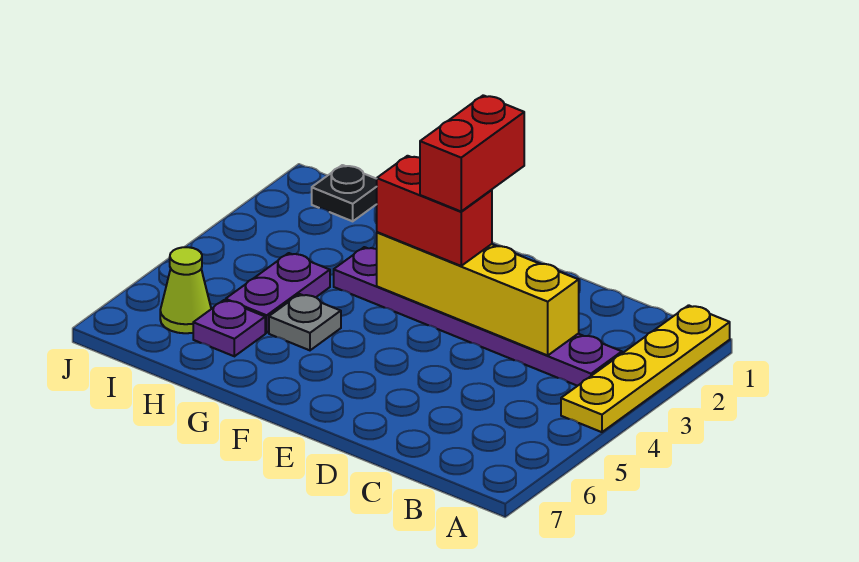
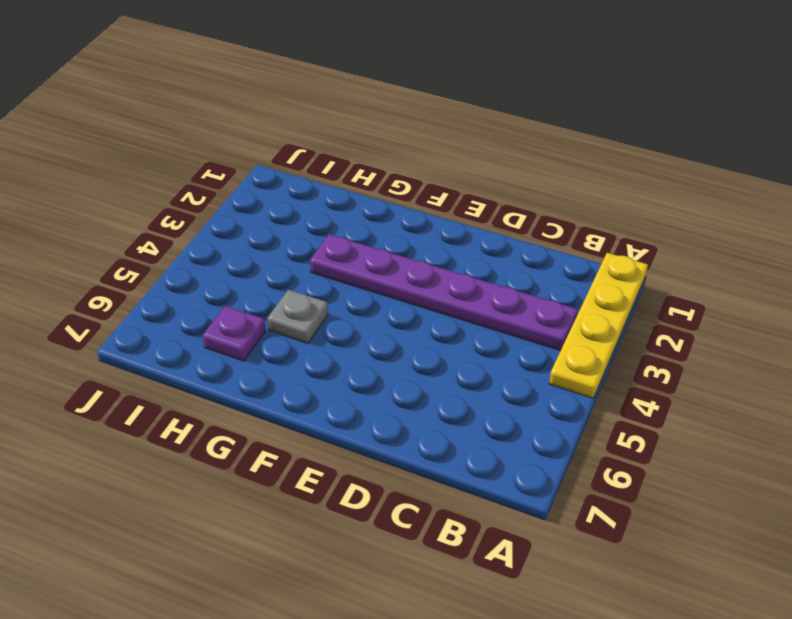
none -> purple plate H4:H5 level 1
none -> black plate I1 level 1

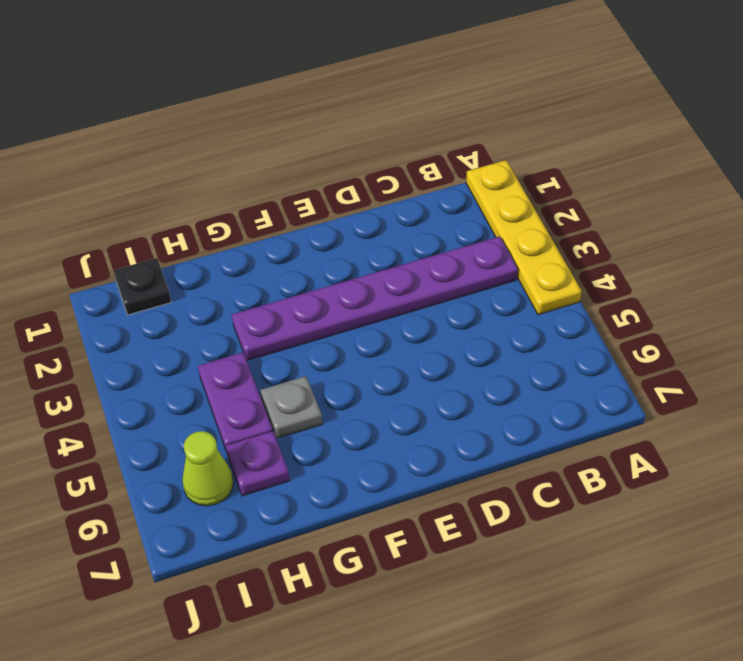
none -> yellow brick C3:F3 level 2
none -> red brick E3:F3 level 3

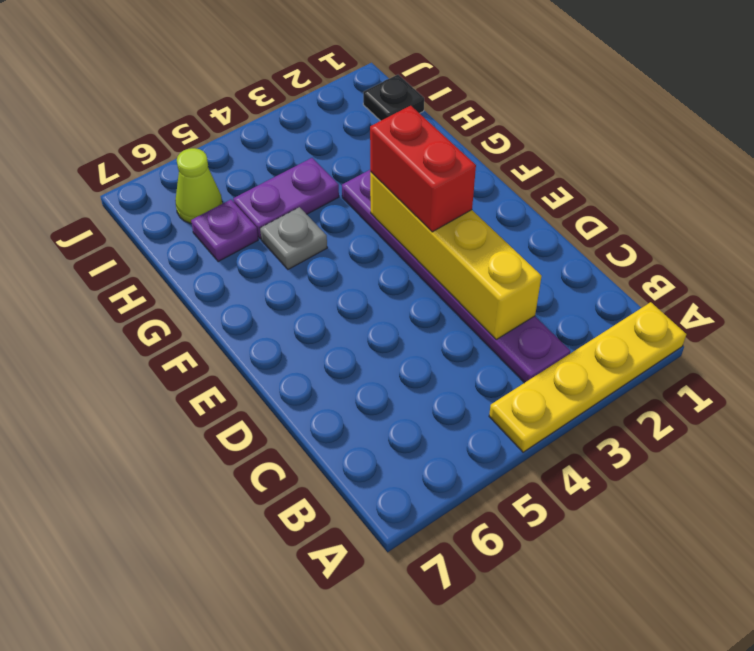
none -> red brick E2:E3 level 4

